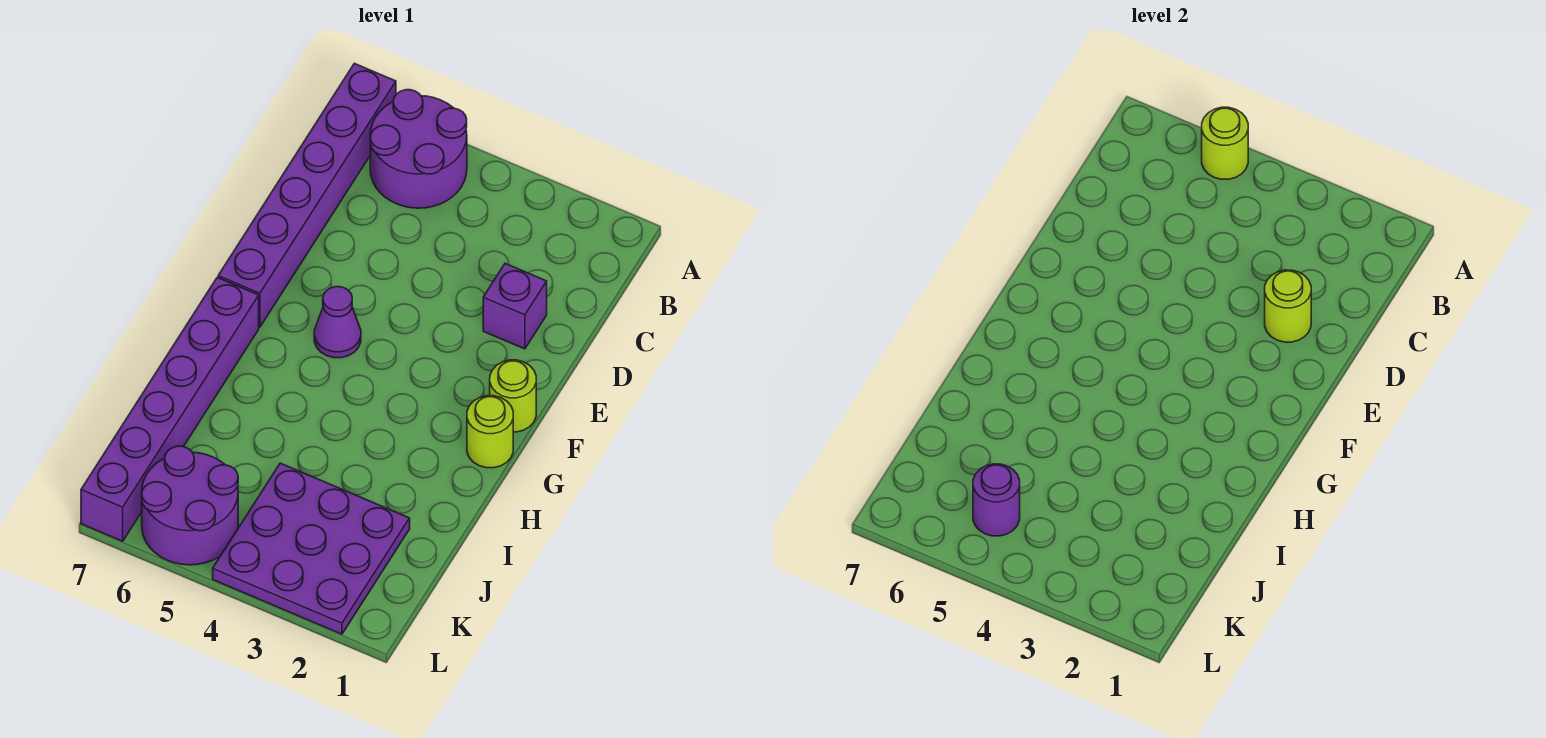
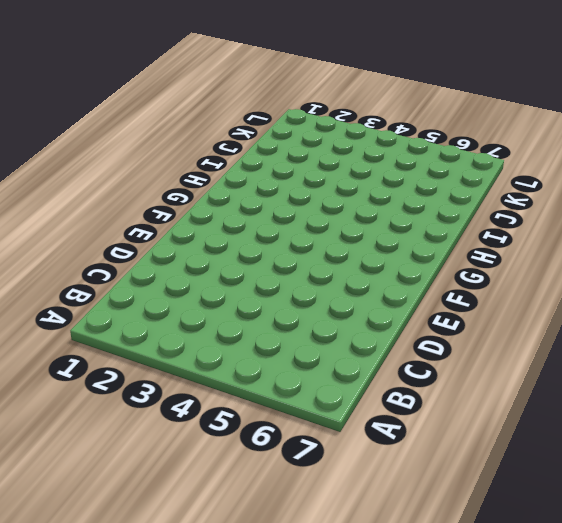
none -> purple round brick A5:B6 level 1
none -> purple brick A7:F7 level 1
none -> purple brick D2 level 1

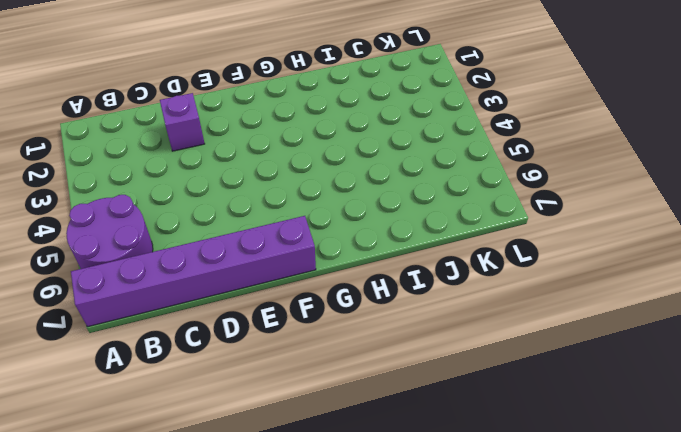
none -> lime round brick F1 level 1
none -> purple cone F5 level 1
none -> lime round brick G1 level 1

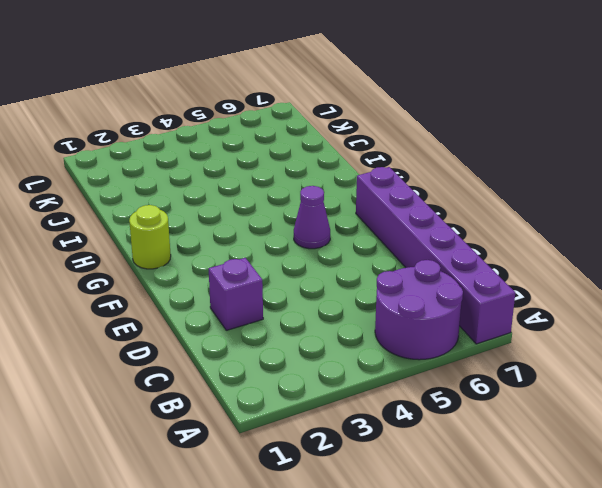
none -> lime round brick F1 level 1
none -> purple brick G7:L7 level 1
none -> purple plate J2:L4 level 1

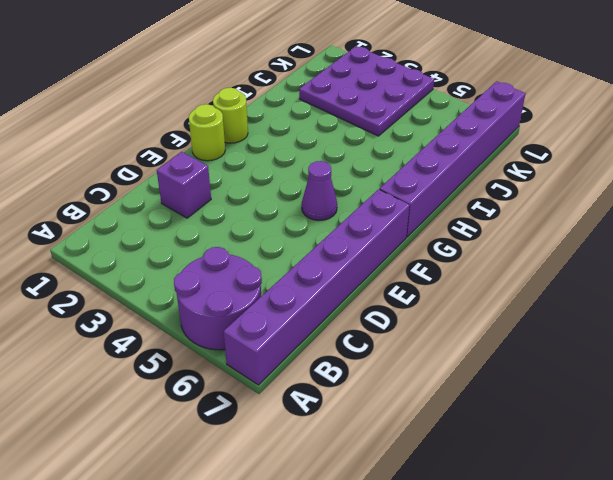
none -> purple round brick K5:L6 level 1
none -> lime round brick A5 level 2
none -> lime round brick D2 level 2

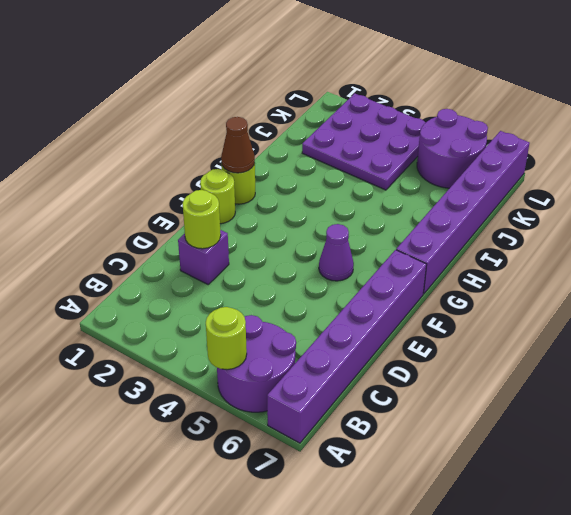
brown cone G1 level 2 -> none
none -> purple round brick K5 level 2

